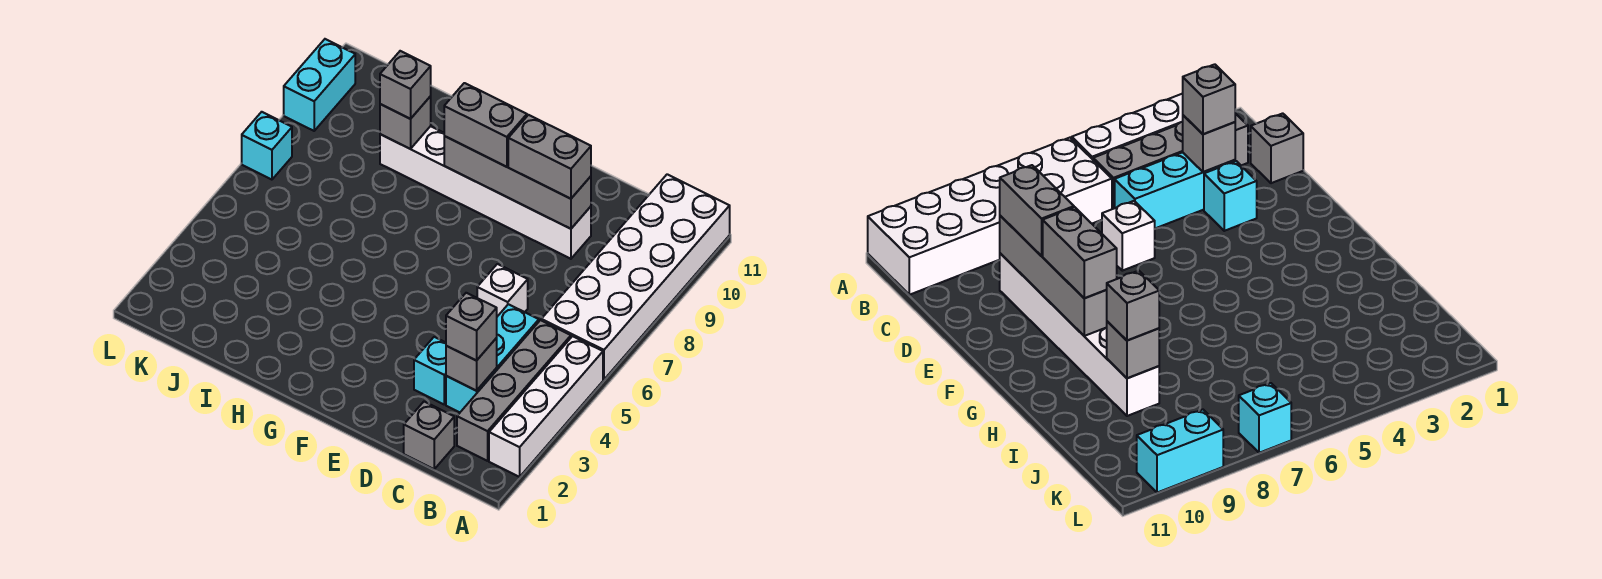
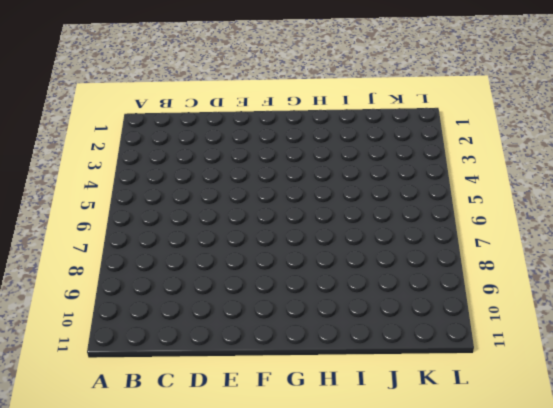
none -> white brick A2:A5 level 1
none -> white brick A6:B11 level 1
none -> grey brick B2:B5 level 1

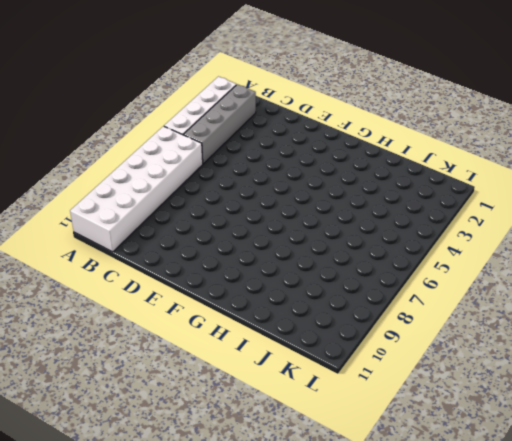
none -> grey brick C1 level 1
none -> cyan brick C3:C5 level 1
none -> cyan brick D3 level 1

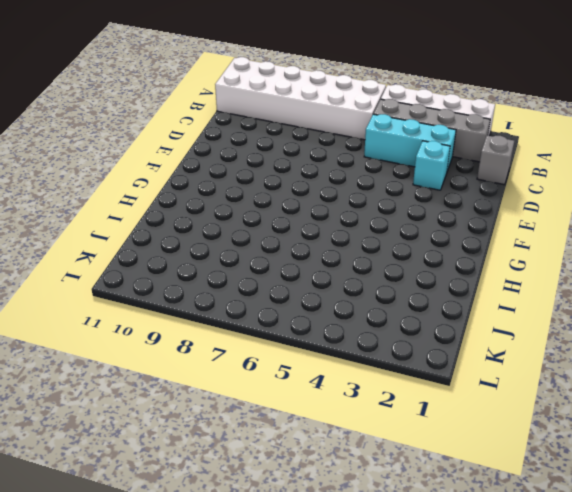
none -> white brick D6 level 1
none -> white brick D9:I9 level 1
none -> cyan brick L7 level 1

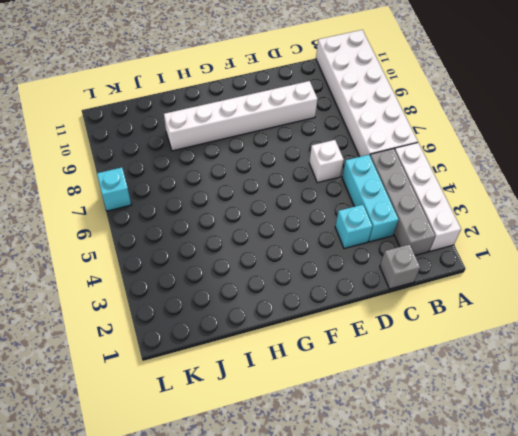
none -> cyan brick L9:L10 level 1
none -> grey brick C3 level 2
none -> grey brick D9:G9 level 2

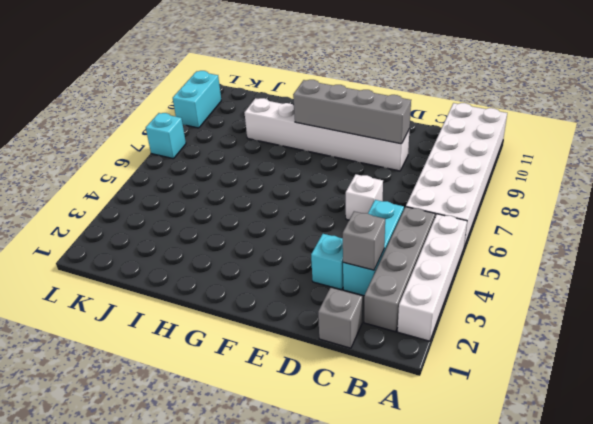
none -> grey brick I9 level 2
none -> grey brick C3 level 3
none -> grey brick D9:E9 level 3

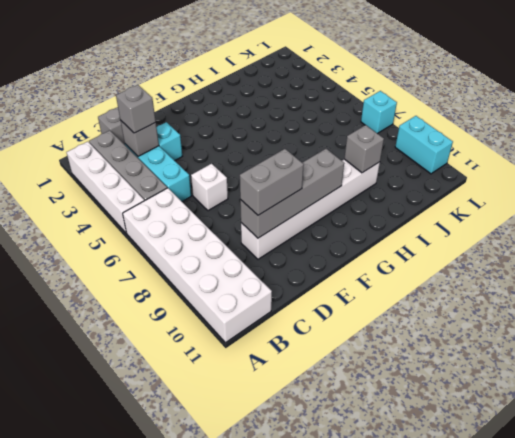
none -> grey brick F9:G9 level 3
none -> grey brick I9 level 3

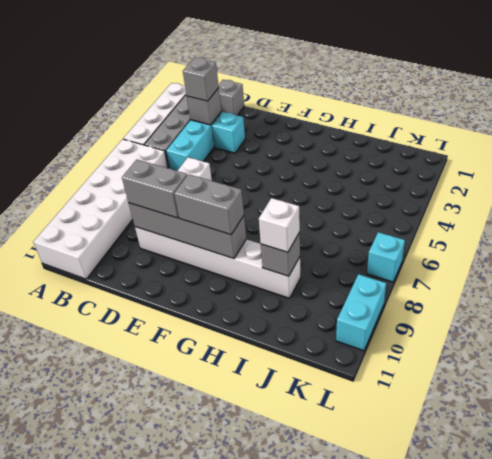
white brick I9 level 3 -> grey brick I9 level 3

